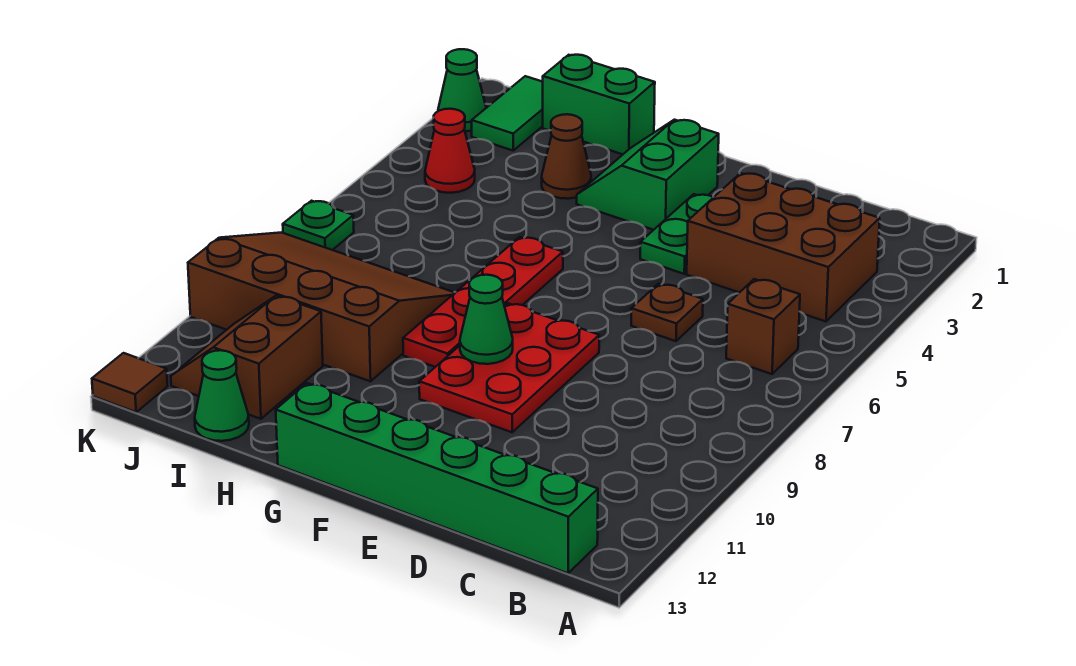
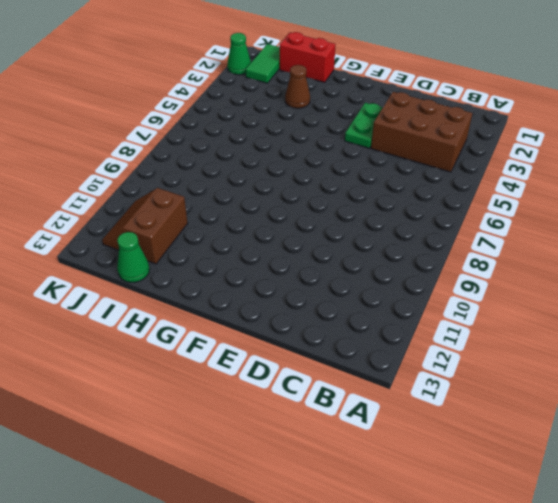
red brick H1:I1 level 1 -> green brick H1:I1 level 1
none -> brown brick B6 level 1
none -> green brick B13:G13 level 1
none -> brown plate D6 level 1

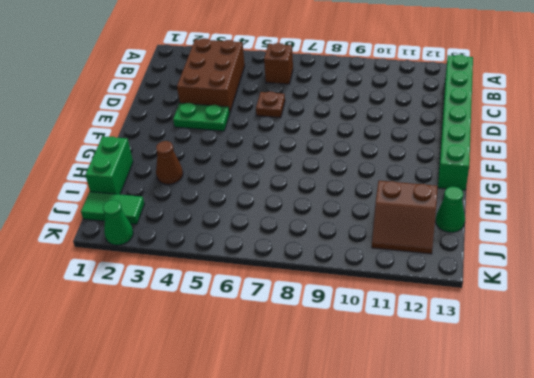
none -> red plate E8:F10 level 1
none -> green slope F2:G3 level 1 top F
none -> red plate G6:G9 level 1

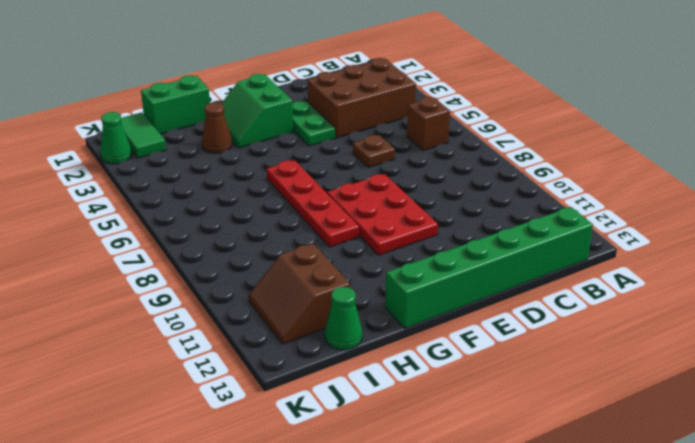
none -> brown slope H8:K10 level 1 top 10
none -> red cone J4 level 1
none -> green plate K7 level 1

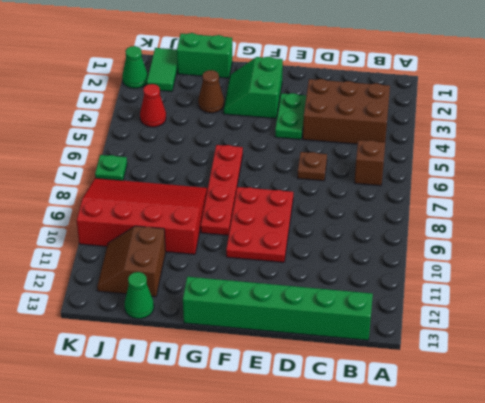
red slope H8:K10 level 1 top 10 -> brown slope H8:K10 level 1 top 10
none -> brown tile K13 level 1
none -> green cone F9 level 2

